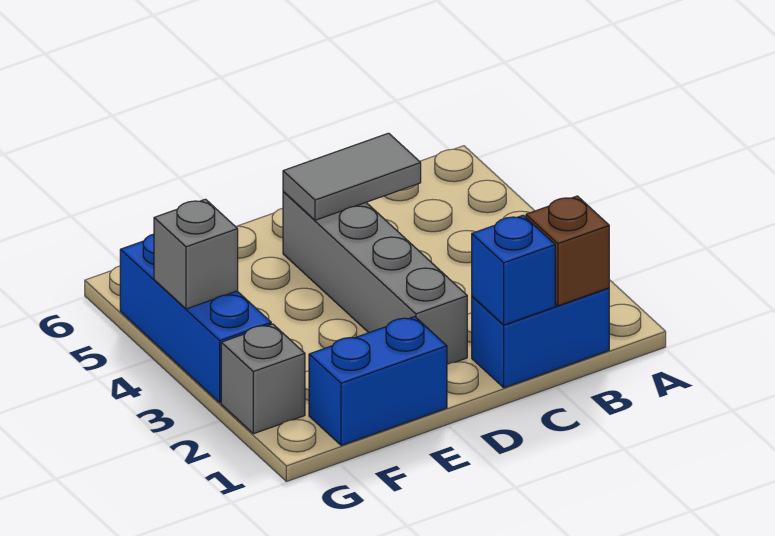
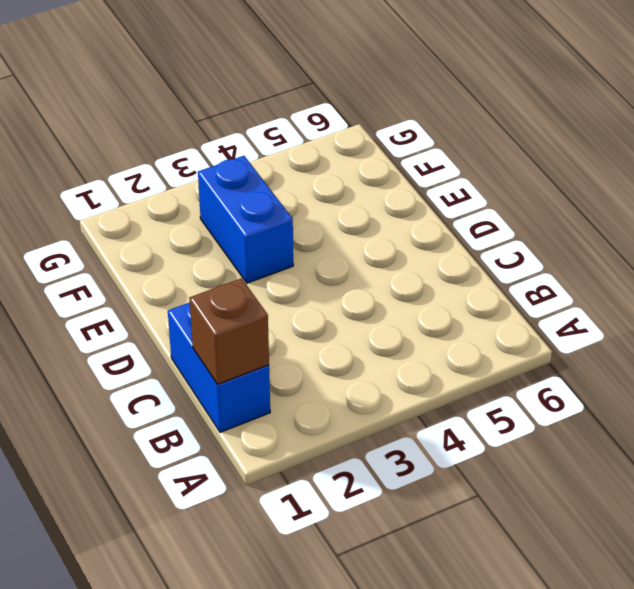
blue brick E3:F3 level 1 -> blue brick E1:F1 level 1
none -> grey brick D2:D5 level 1
none -> grey brick G2 level 1

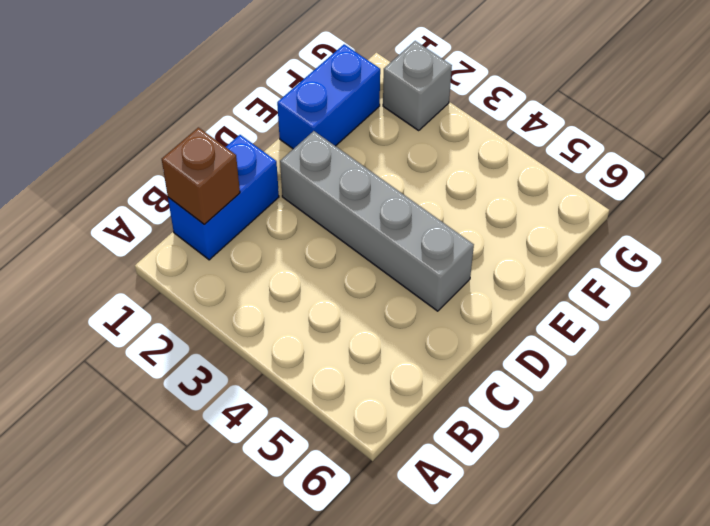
none -> blue brick G3:G5 level 1
none -> blue brick C1 level 2

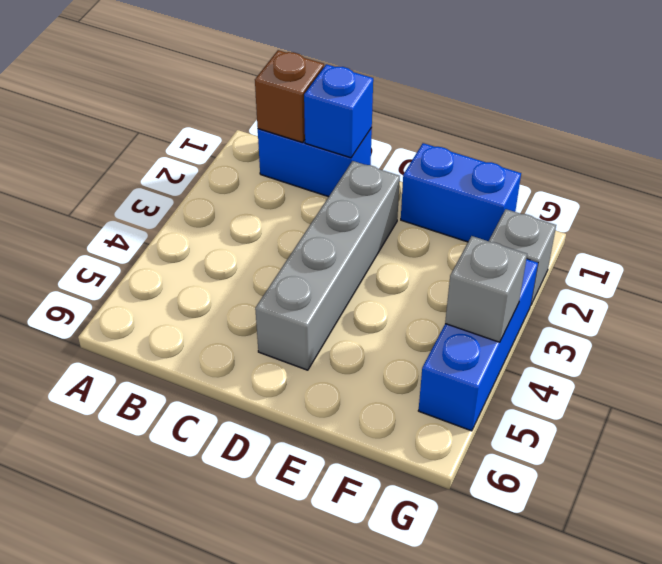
none -> grey tile C5:D5 level 2

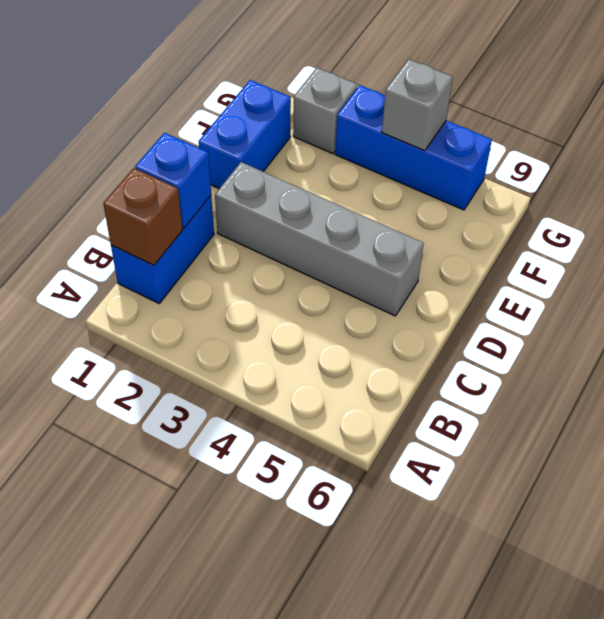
none -> grey tile C5:D5 level 2

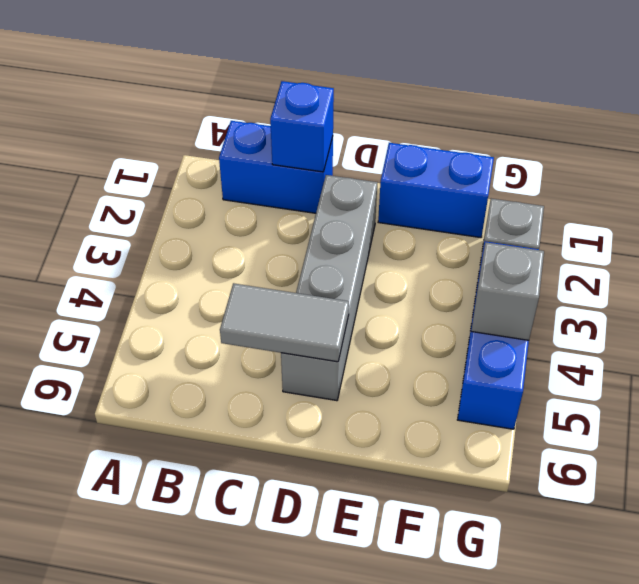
none -> brown brick B1 level 2

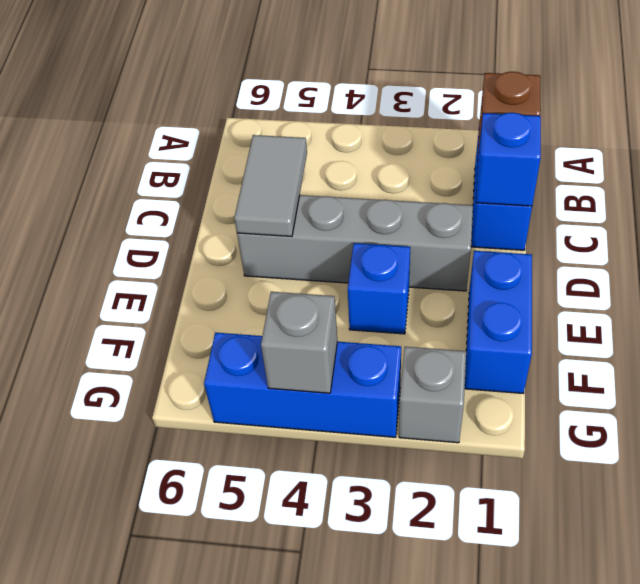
blue brick E3 level 1 -> none

